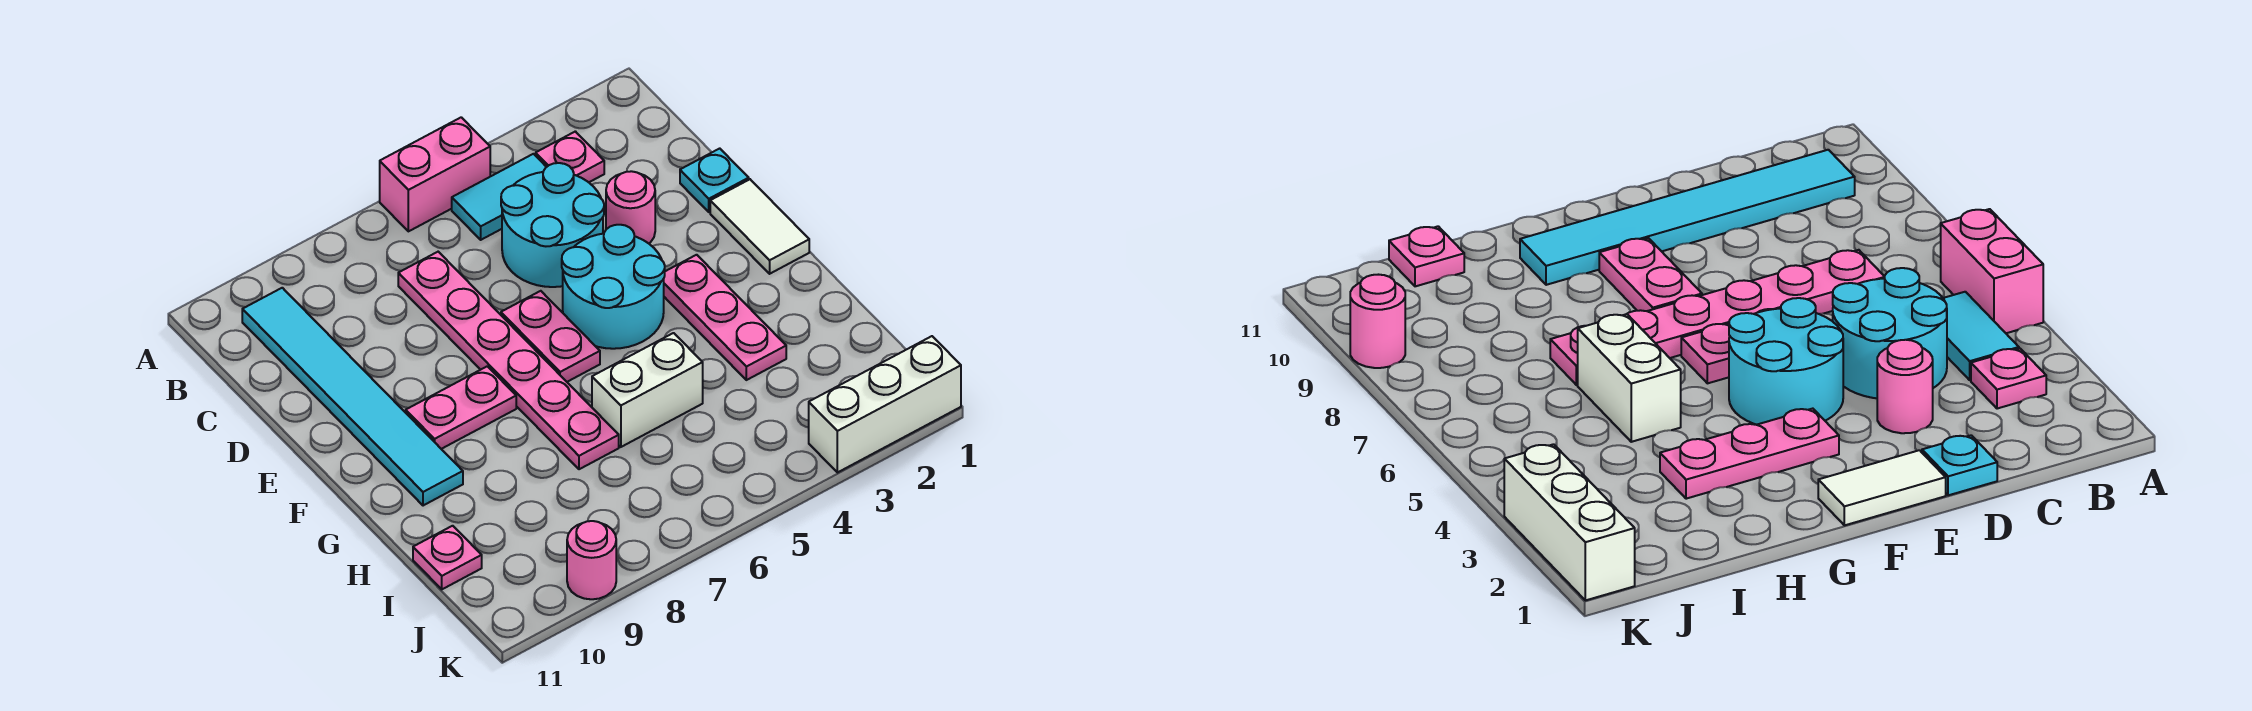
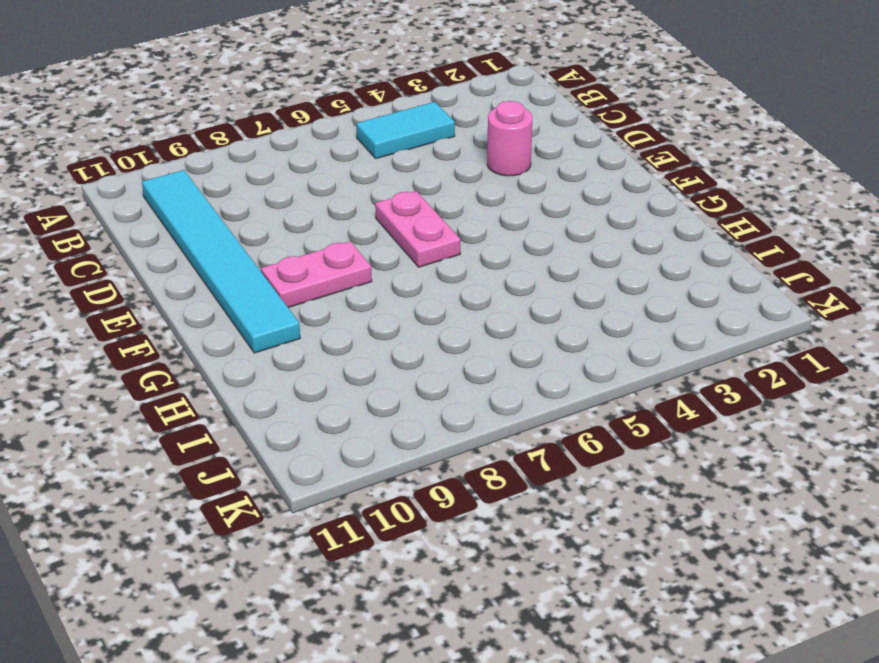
none -> pink brick A5:A6 level 1
none -> pink plate B3 level 1
none -> cyan round brick C4:D5 level 1

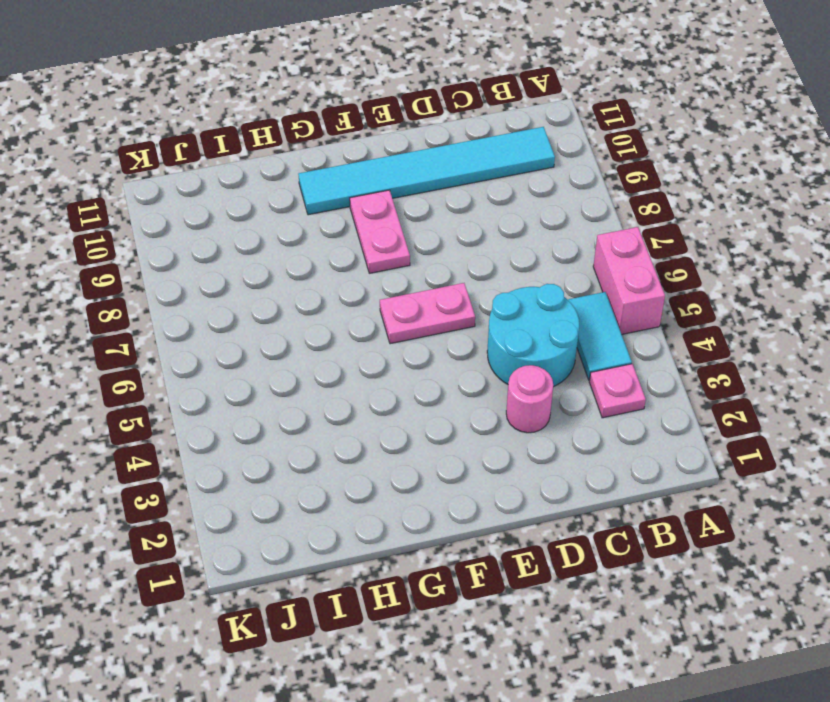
none -> pink plate C7:H7 level 1
none -> cyan plate D1 level 1
none -> white tile E1:F1 level 1

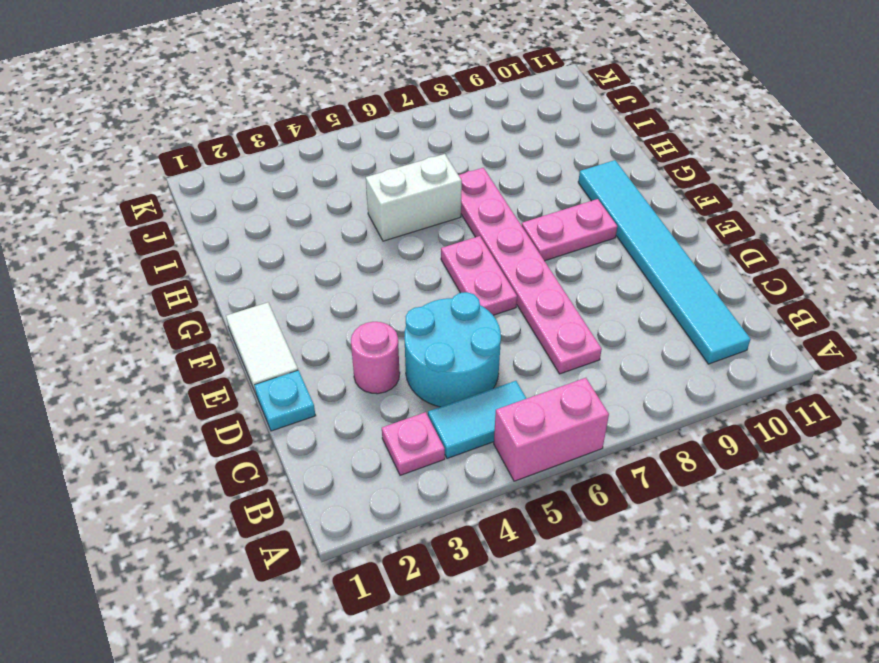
none -> cyan round brick E4:F5 level 1
none -> pink plate F3:H3 level 1
none -> pink plate I11 level 1

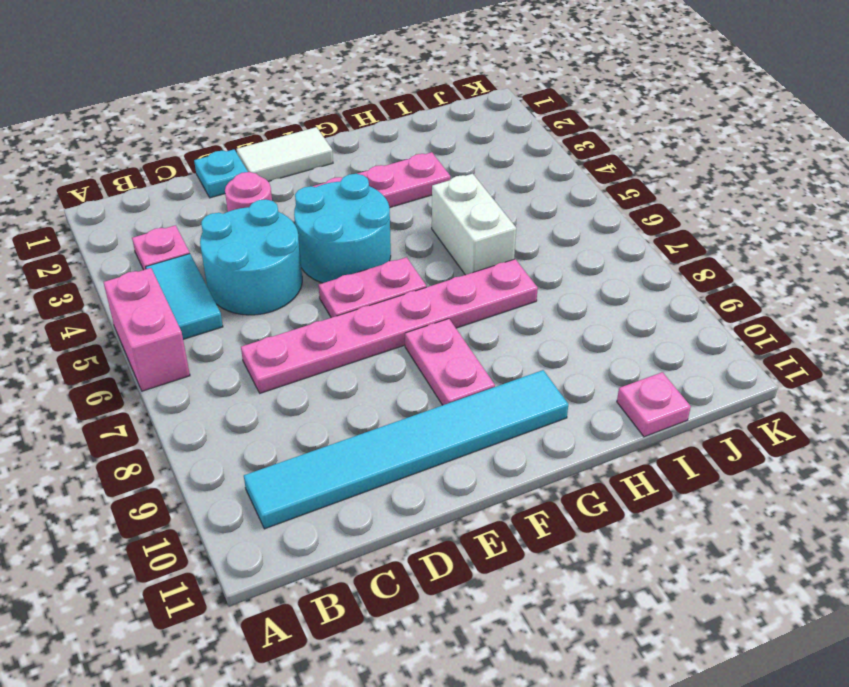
none -> white brick K1:K3 level 1
none -> pink round brick K9 level 1

